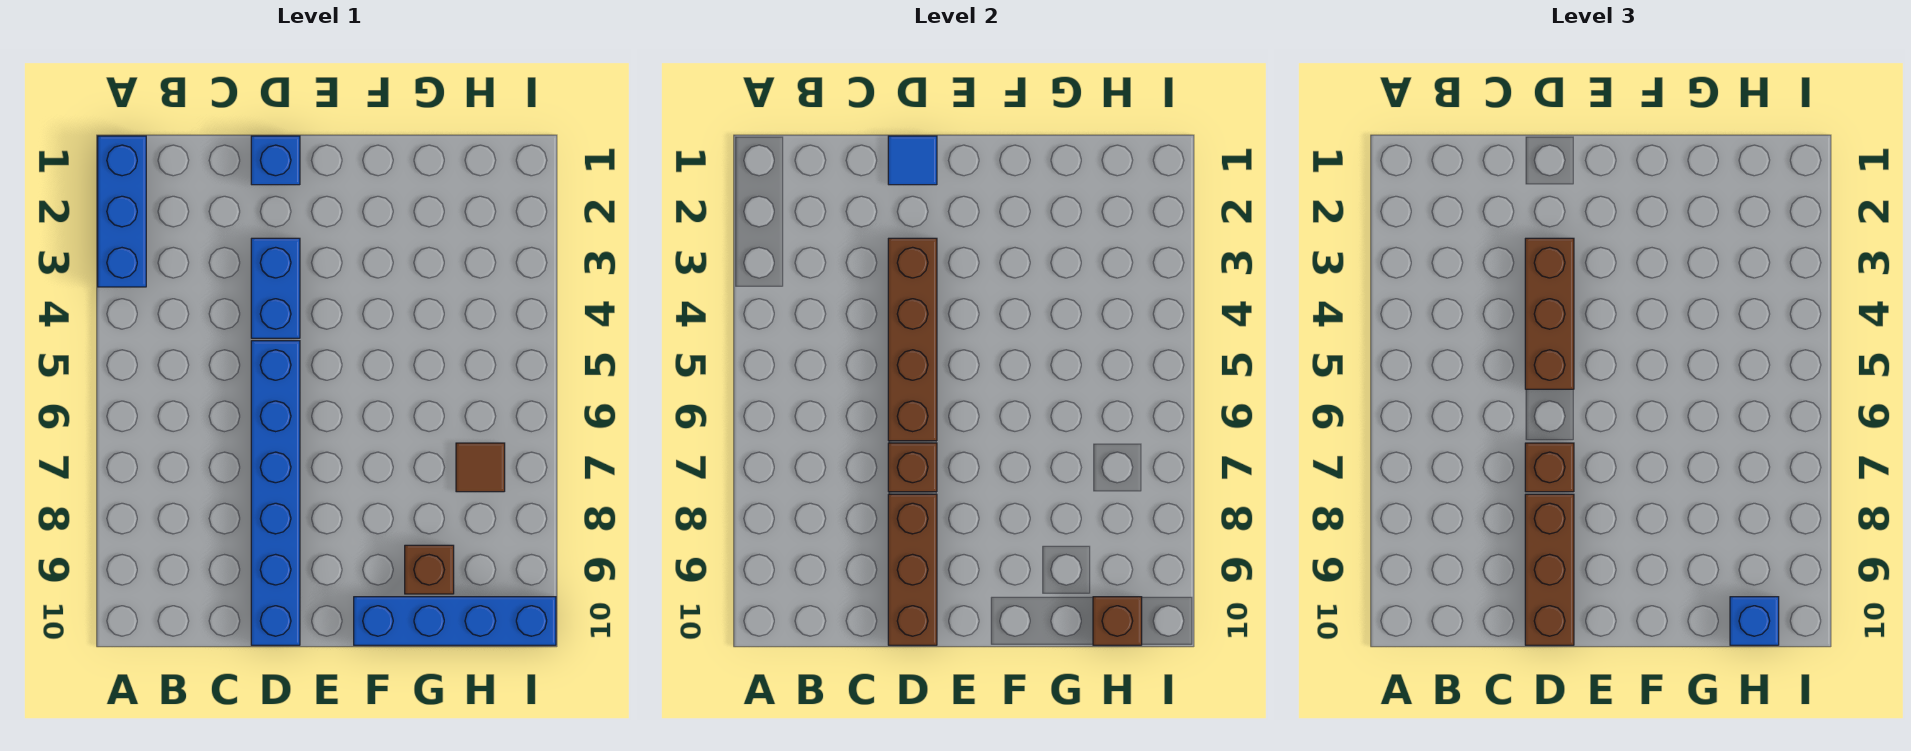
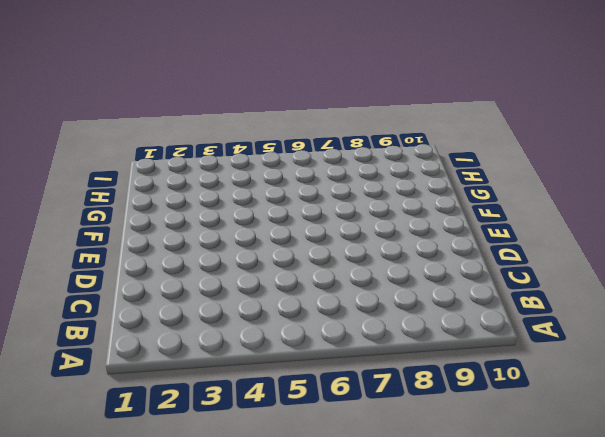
none -> blue brick A1:A3 level 1
none -> blue brick D1 level 1
none -> blue brick D3:D4 level 1

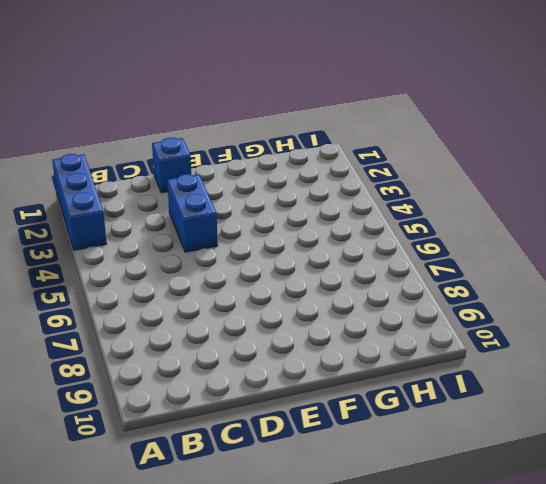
none -> blue brick D5:D10 level 1
none -> blue brick F10:I10 level 1
none -> brown brick G9 level 1

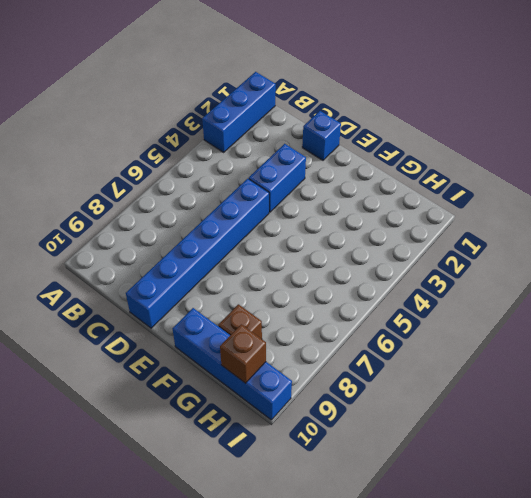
none -> brown tile H7 level 1
none -> blue tile D1 level 2
none -> brown brick D3:D6 level 2

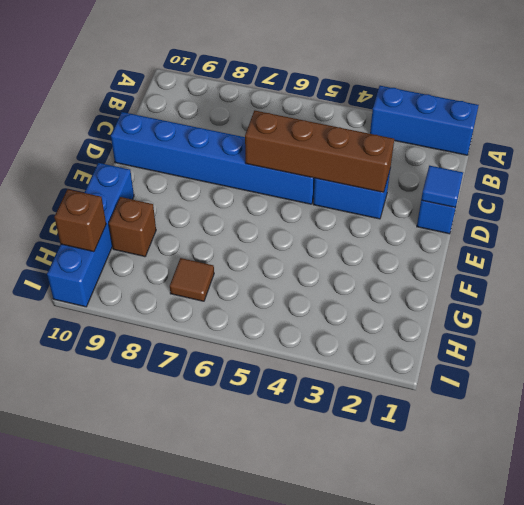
none -> brown brick D7 level 2
none -> brown brick D8:D10 level 2
none -> brown brick D3:D5 level 3

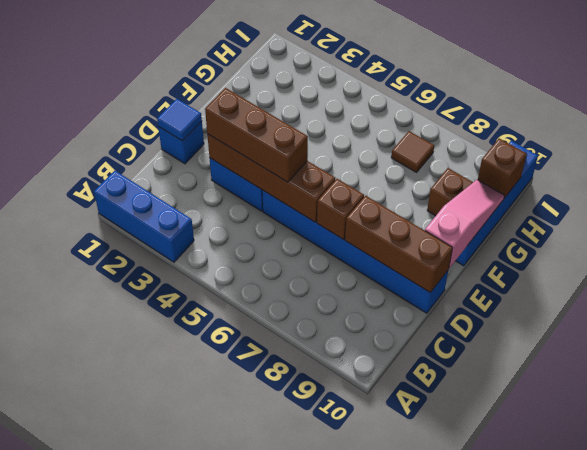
pink slope E10:G10 level 2 top E -> none
none -> brown brick D7 level 3
none -> brown brick D8:D10 level 3
none -> blue brick H10 level 3

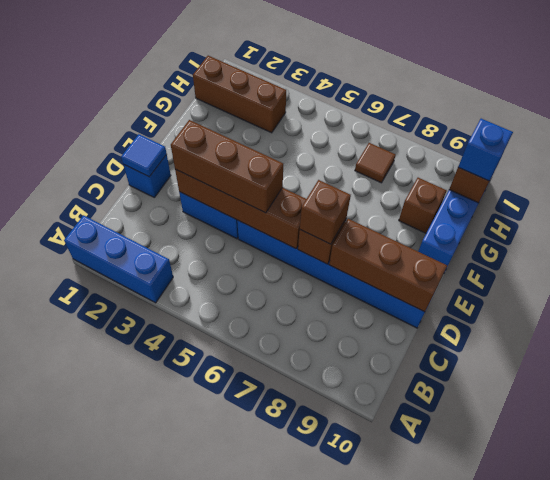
brown brick H1:H3 level 1 -> brown brick D8:D10 level 3

